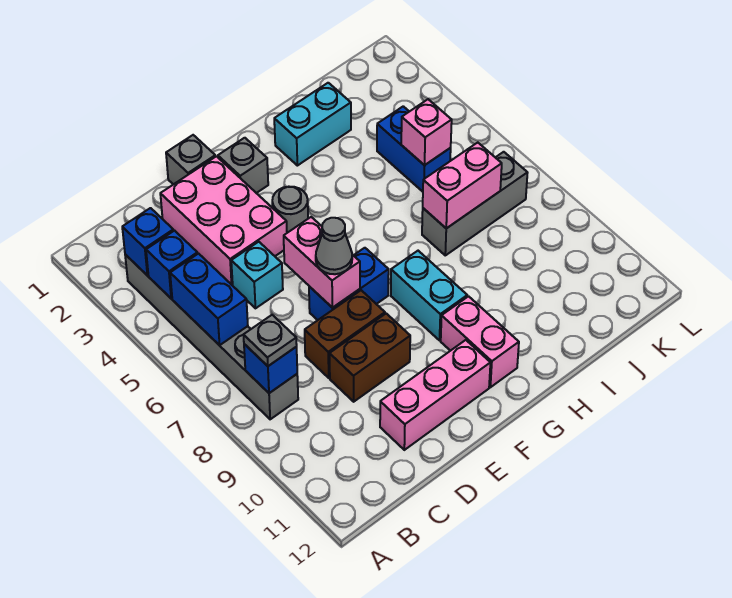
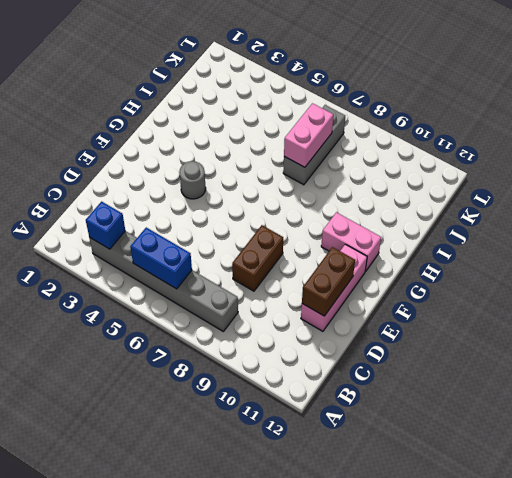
brown brick D11:E11 level 2 -> brown brick D9:E9 level 1
none -> pink brick D2:E4 level 1
none -> cyan brick D5 level 1
none -> grey brick E1 level 1

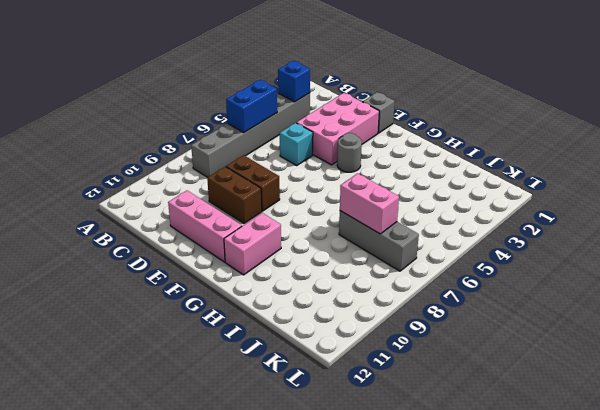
none -> blue brick E7:F7 level 1
none -> grey brick F2 level 1
none -> cyan brick G8:G9 level 1

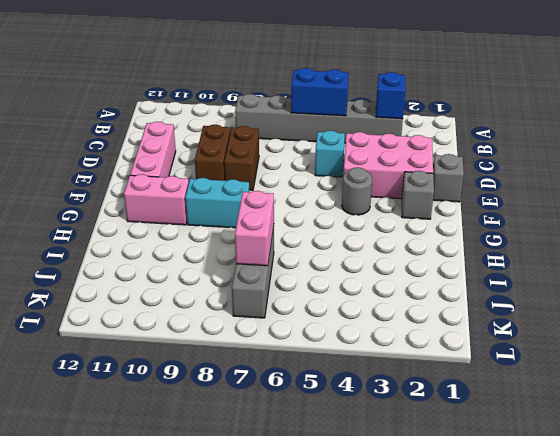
none -> blue brick E7:F7 level 1
none -> cyan brick H2:I2 level 1
none -> blue brick J4:J5 level 1

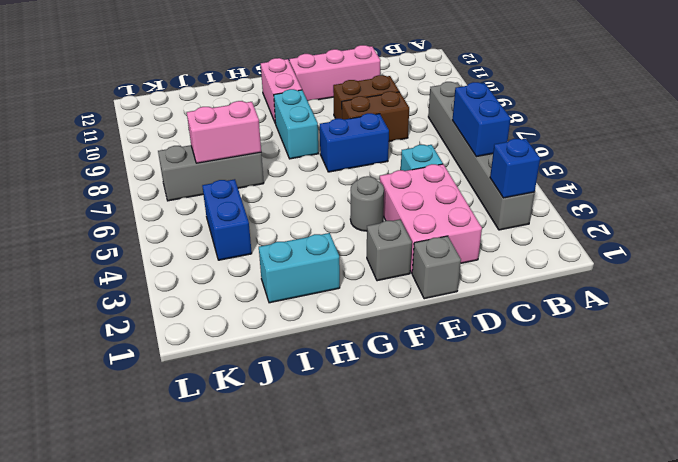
none -> blue brick B4 level 2
none -> blue brick B8 level 2
none -> pink brick E6:E7 level 2

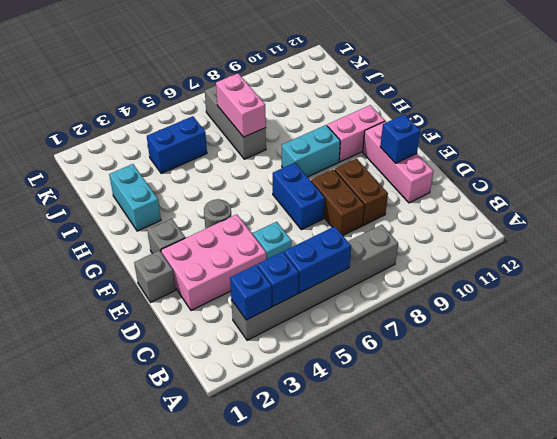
blue brick E11 level 2 -> blue brick B8 level 2
none -> pink brick E6:E7 level 2
none -> pink brick J5 level 2
none -> grey plate B8 level 3

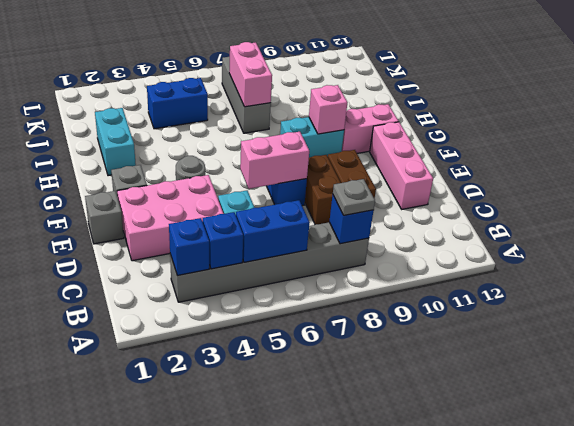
pink brick G9 level 2 -> pink brick J5 level 2
none -> grey cone E7 level 3

